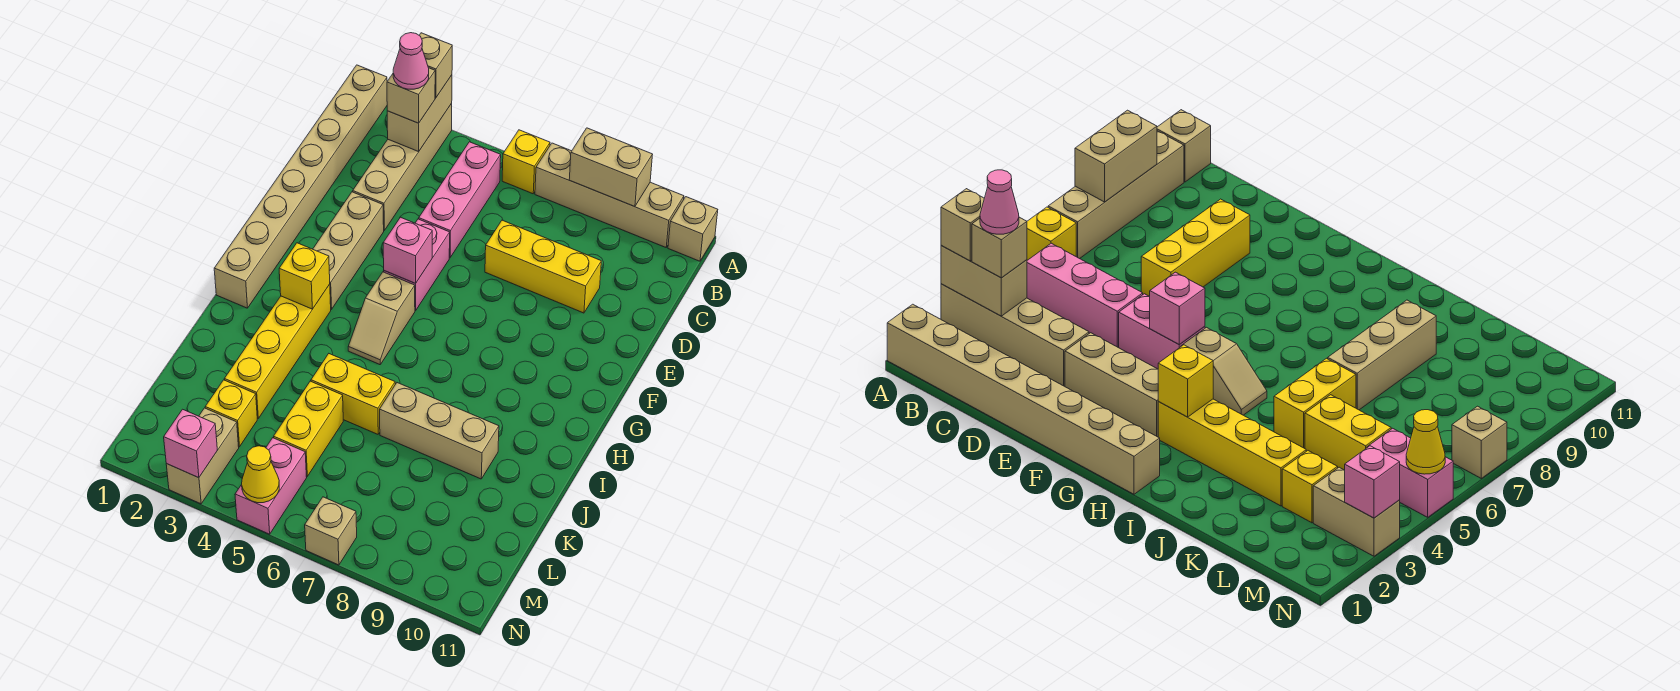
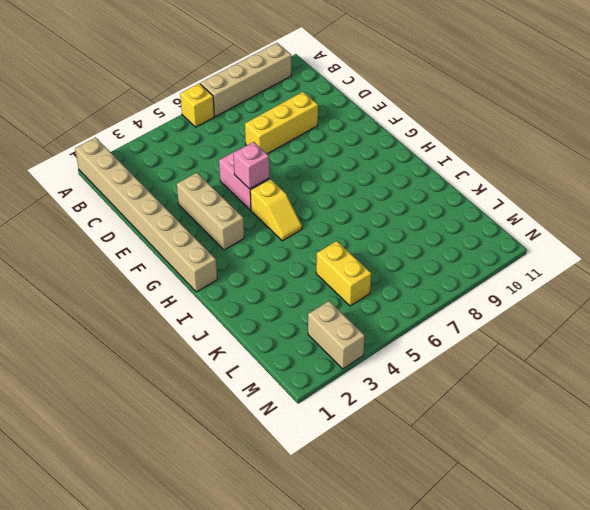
yellow slope G5:H5 level 1 top G -> tan slope G5:H5 level 1 top G
none -> tan brick A3:D3 level 1
none -> tan brick A11 level 1
none -> pink brick B5:D5 level 1

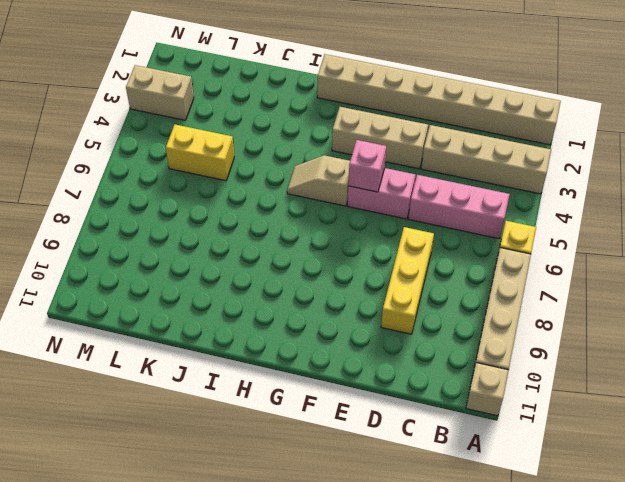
none -> yellow brick H3:K3 level 1
none -> yellow brick J5:J6 level 1
none -> tan brick J7:J9 level 1

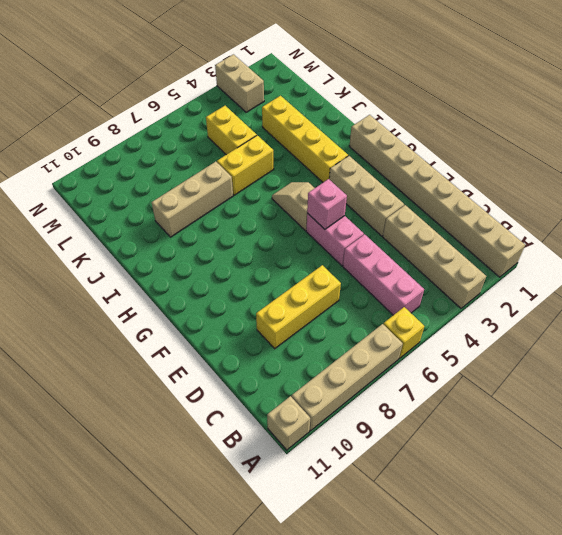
none -> yellow brick L3 level 1
none -> pink brick M5:N5 level 1
none -> tan brick N7 level 1

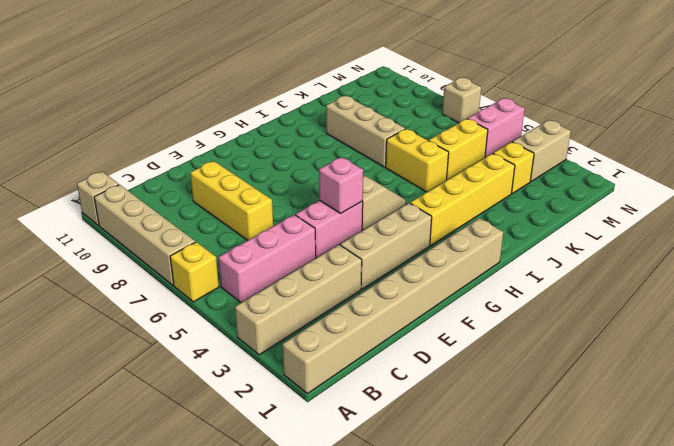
none -> tan brick A3:B3 level 2
none -> tan brick A8:A9 level 2
none -> yellow brick H3 level 2

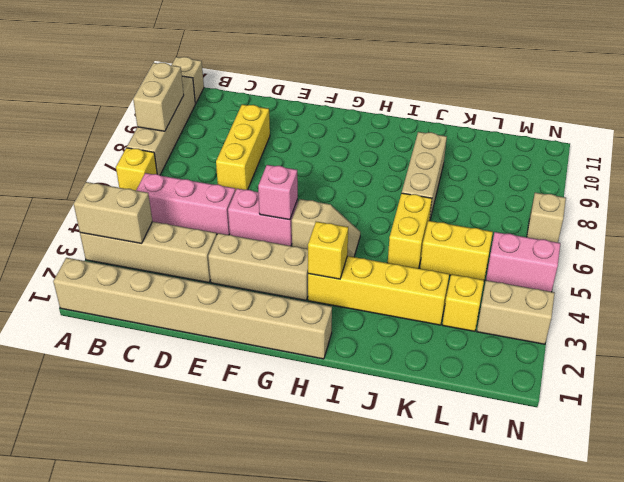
none -> pink brick N3 level 2
none -> yellow cone N5 level 2
none -> tan brick A3 level 3

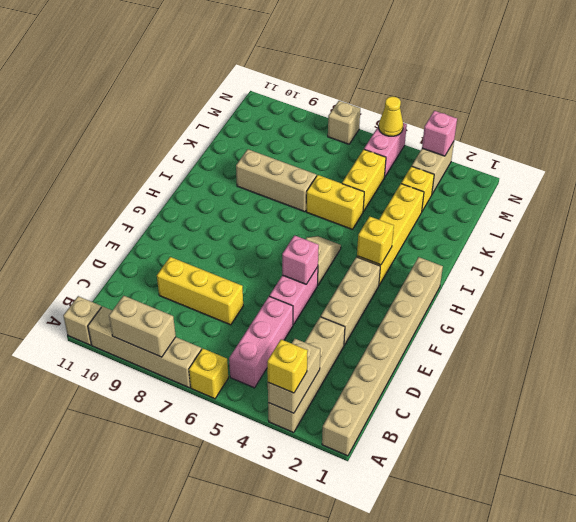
yellow brick A3 level 3 -> tan brick A3 level 3
none -> tan brick B3 level 3
none -> pink cone B3 level 4

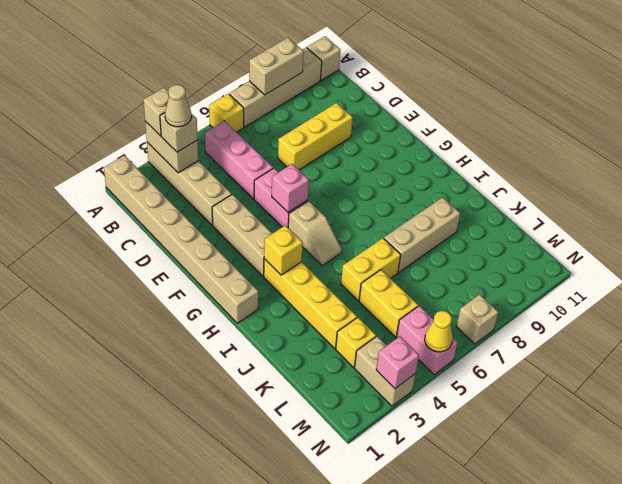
tan cone B3 level 4 -> pink cone B3 level 4

